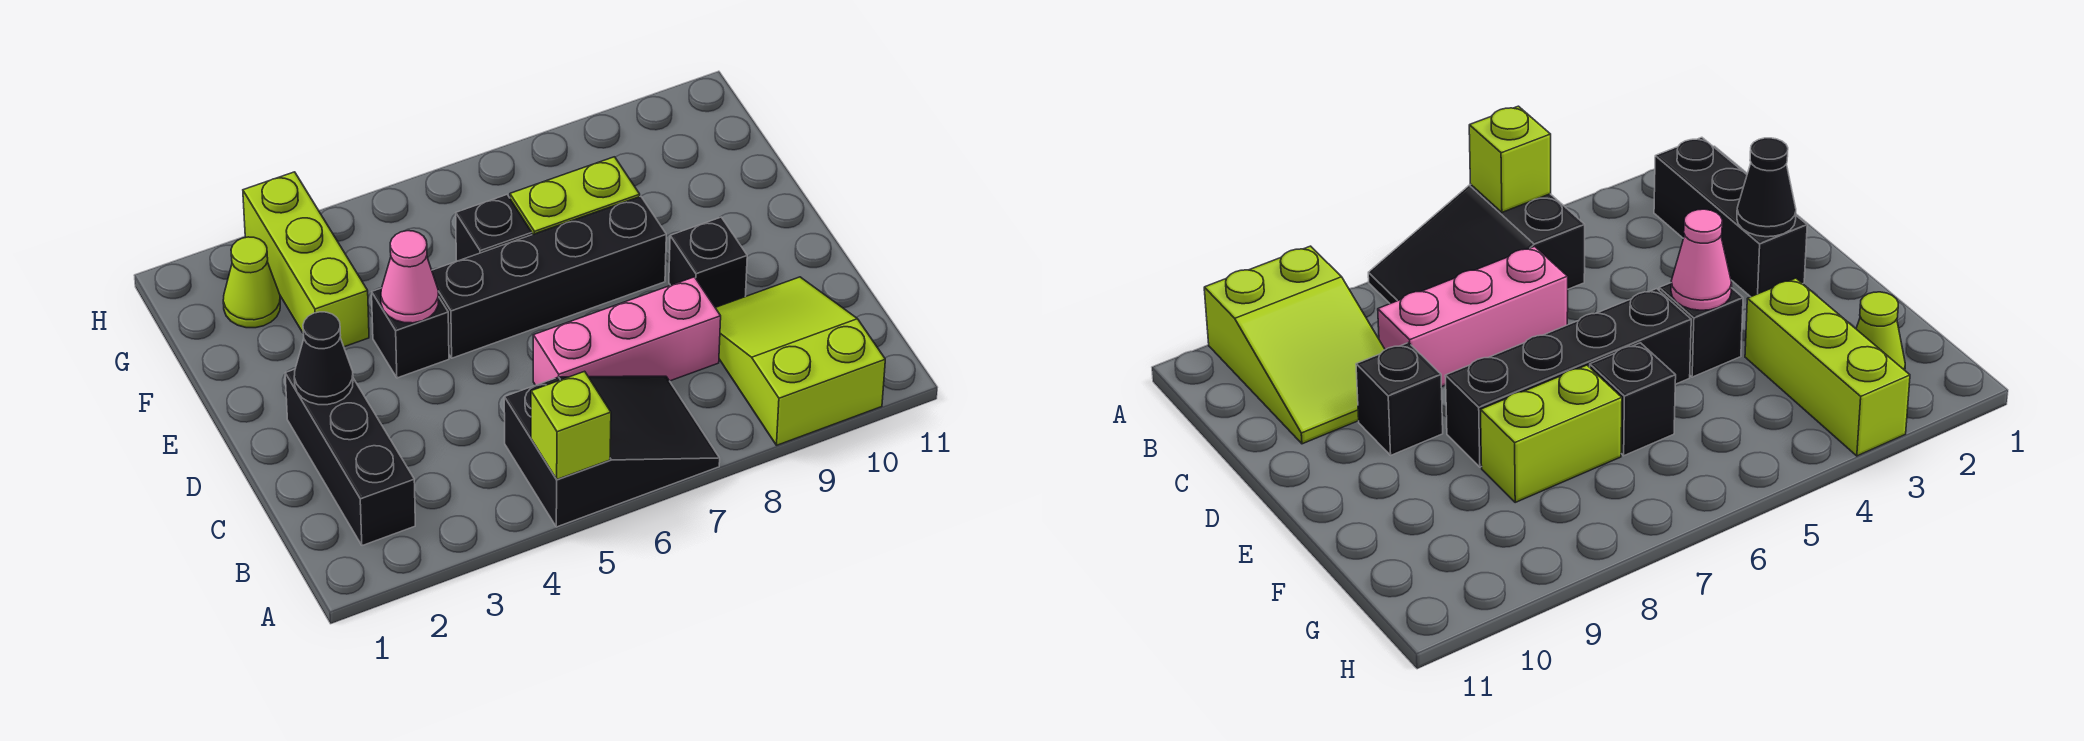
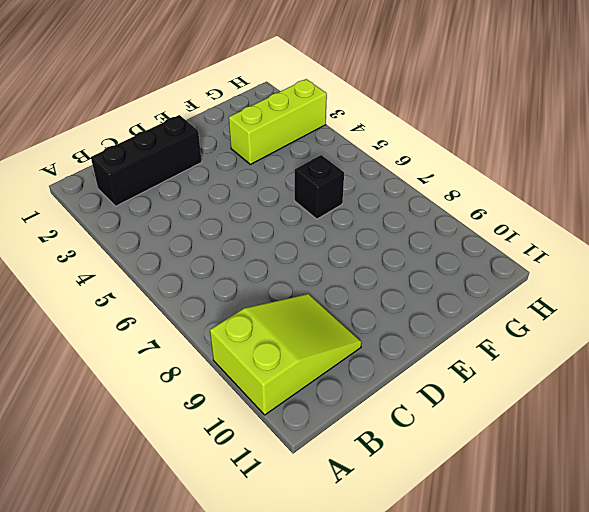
none -> black slope A5:B7 level 1 top 5
none -> pink brick C6:C8 level 1
none -> black brick D9 level 1

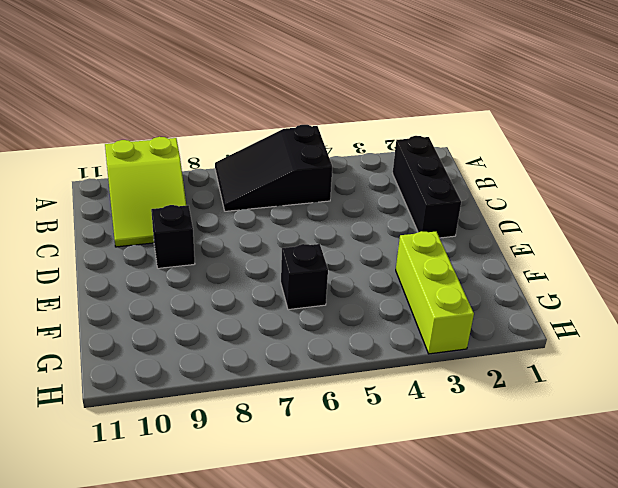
none -> pink brick C6:C8 level 1
none -> black brick E4 level 1
none -> black brick E5:E8 level 1

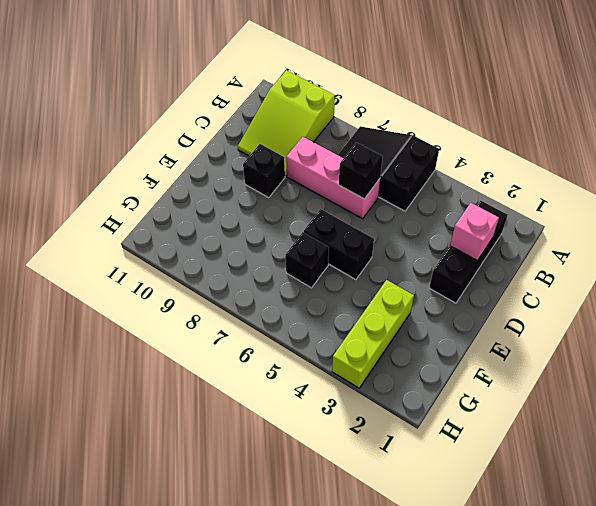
pink brick C2 level 2 -> none
black brick C6 level 2 -> black brick E4 level 1
black brick E5:E6 level 1 -> black brick E5:E8 level 1
none -> lime brick F7:F8 level 1
none -> lime cone G2 level 1
none -> lime brick A5 level 2

